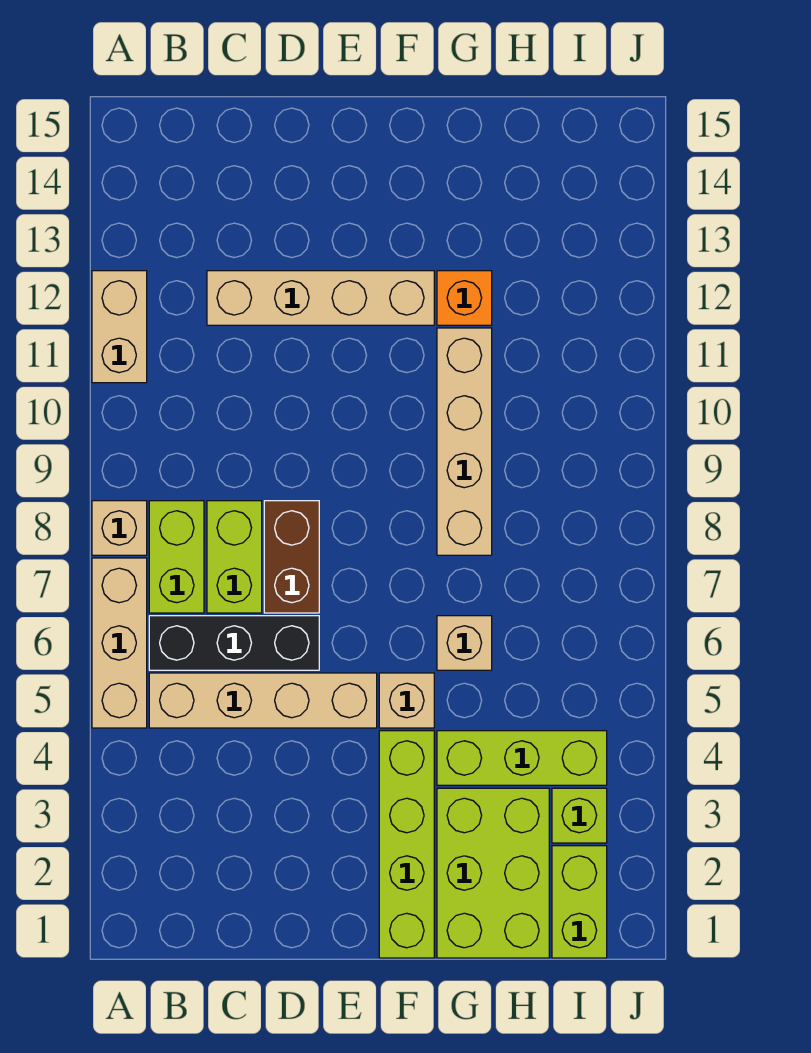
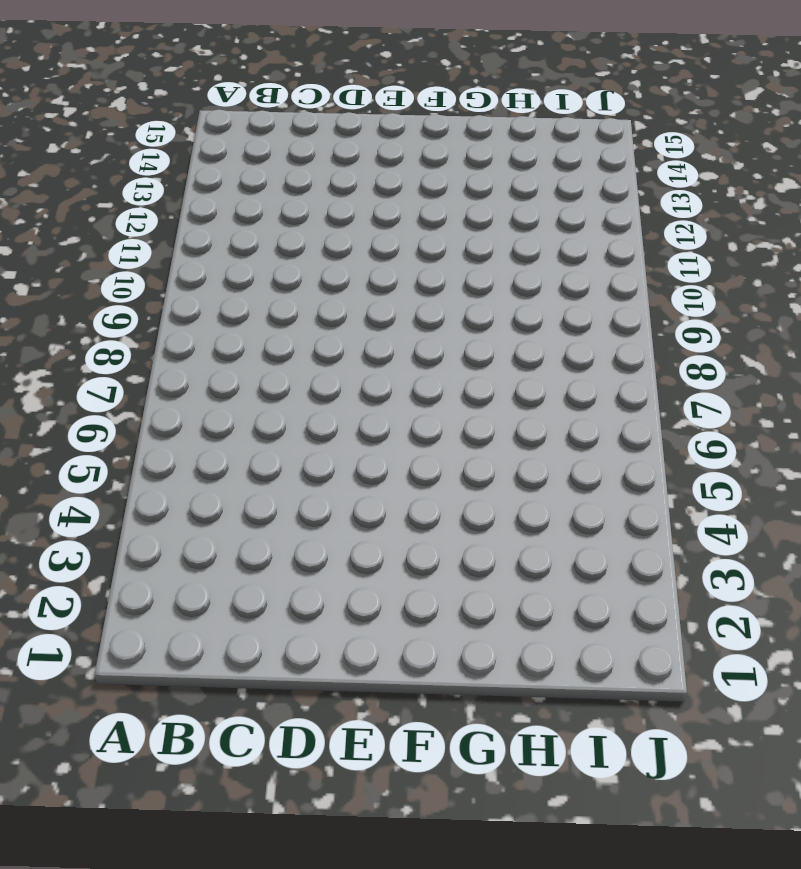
none -> tan brick A5:A7 level 1
none -> tan brick A8 level 1
none -> tan brick A11:A12 level 1

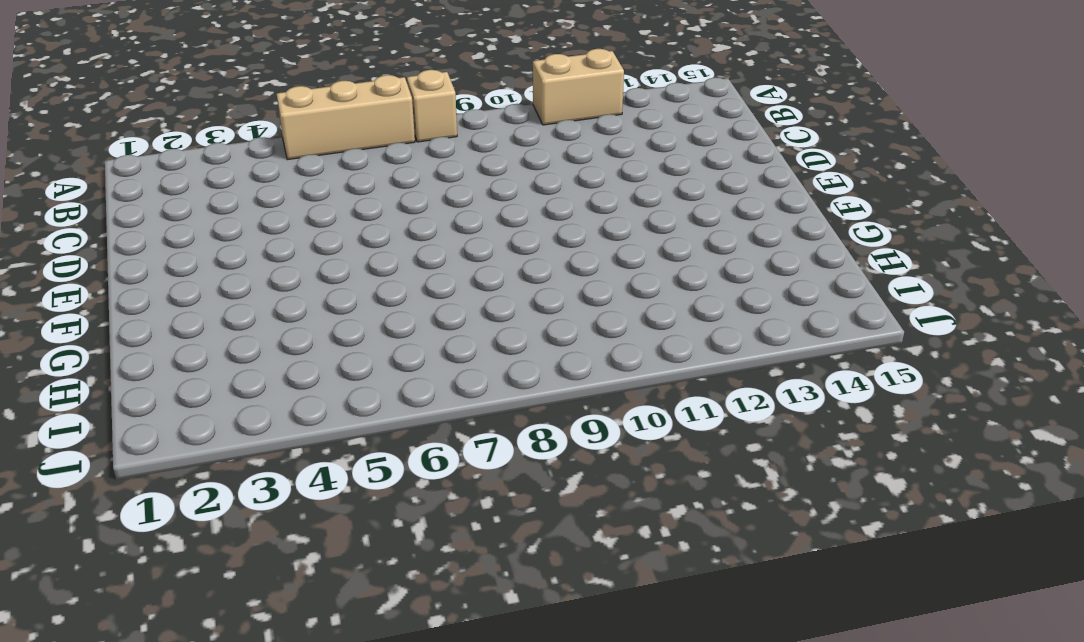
none -> tan brick B5:E5 level 1
none -> black brick B6:D6 level 1
none -> lime brick B7:B8 level 1

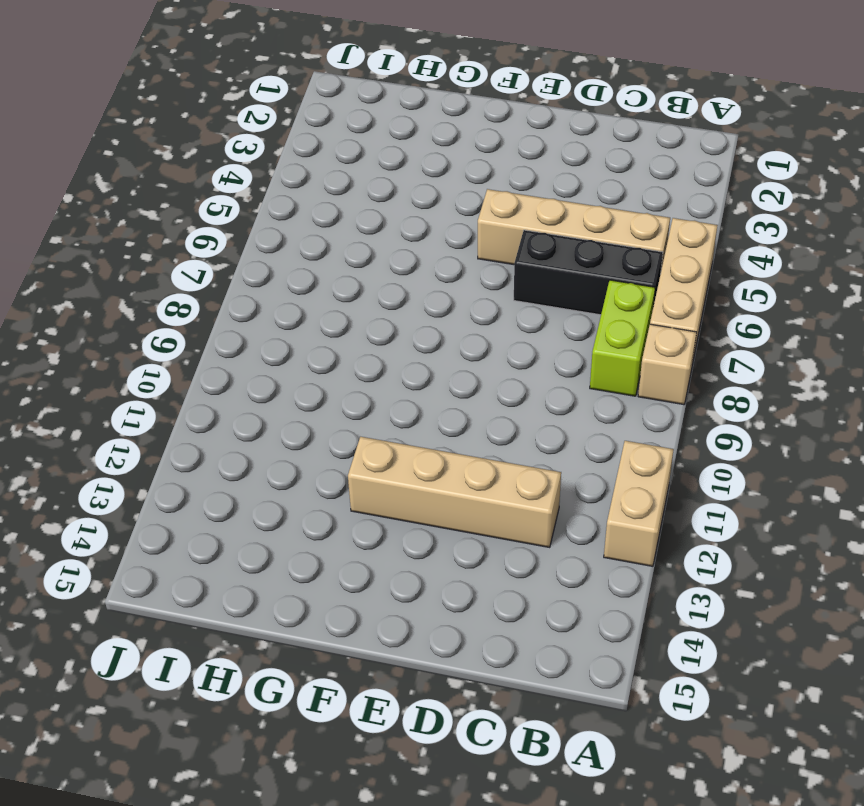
none -> lime brick C7:C8 level 1
none -> brown brick D7:D8 level 1
none -> lime brick F1:F4 level 1

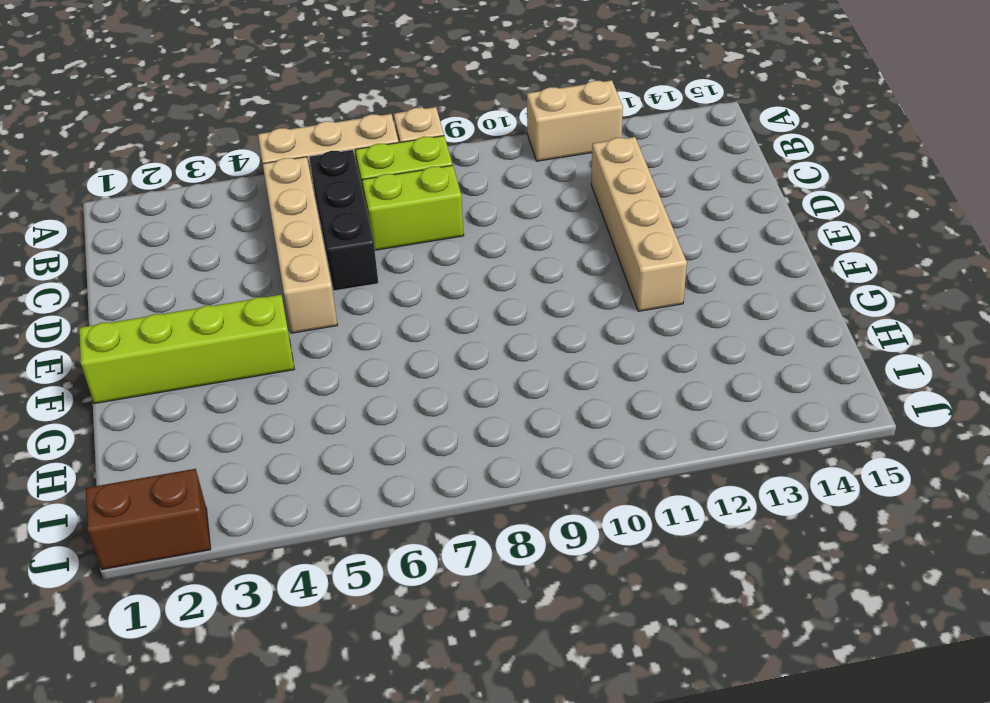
brown brick J1:J2 level 1 -> brown brick D7:D8 level 1
none -> tan brick F5 level 1
none -> lime brick G1:H3 level 1
none -> lime brick G4:I4 level 1

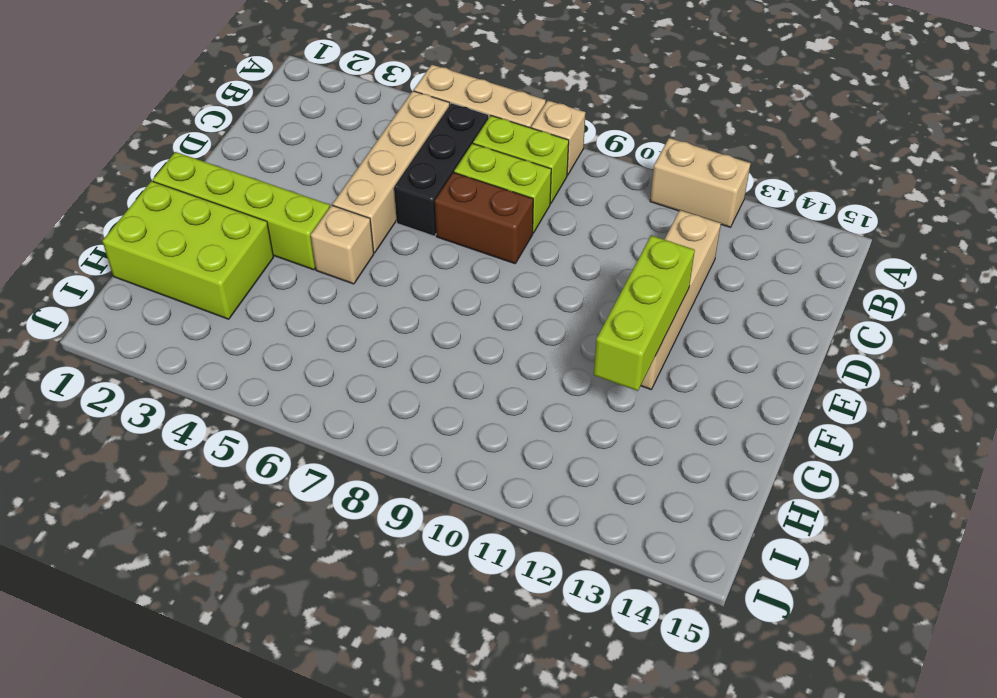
lime brick E12:G12 level 2 -> lime brick G4:I4 level 1
none -> tan brick G6 level 1
none -> tan brick G8:G11 level 1
none -> orange brick G12 level 1

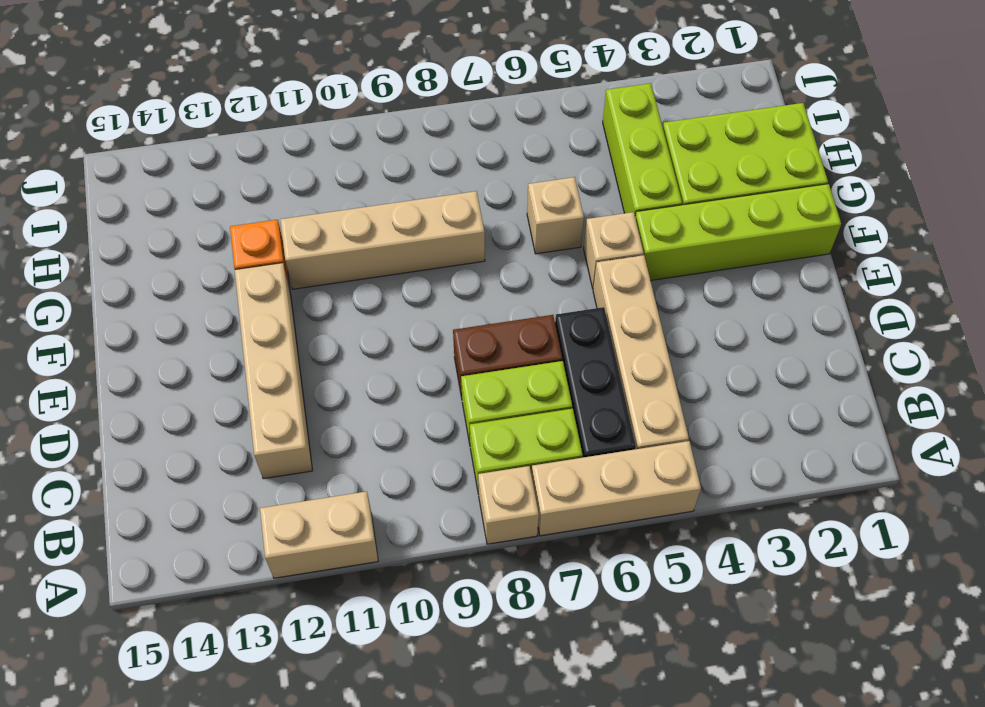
none -> lime brick I1:I2 level 1
none -> lime brick I3 level 1

